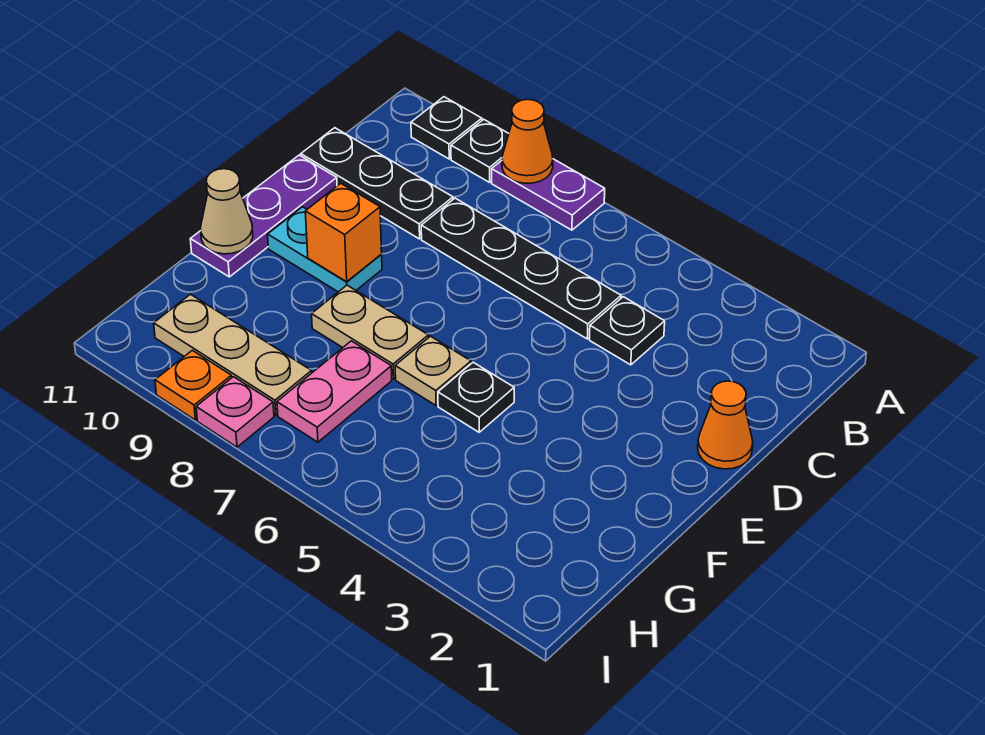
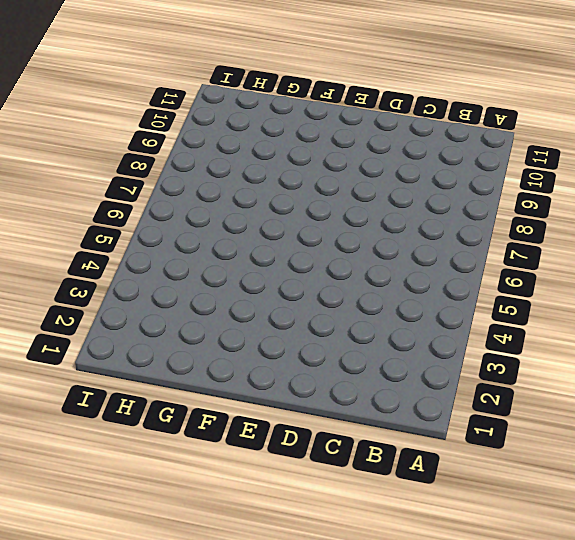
none -> purple plate A7:A8 level 1
none -> black plate A9 level 1
none -> black plate A10 level 1

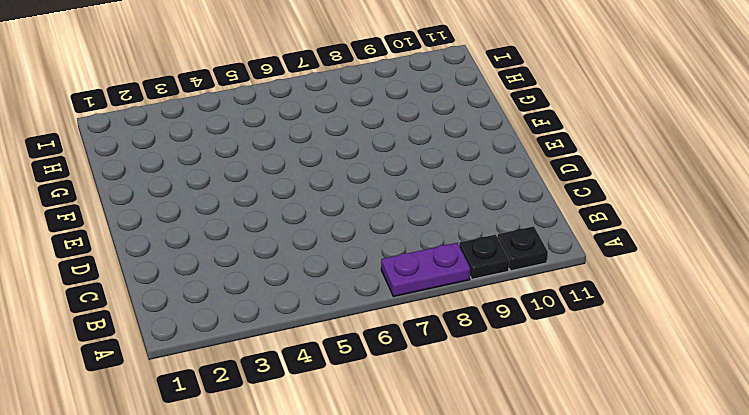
none -> black plate C4 level 1
none -> black plate C5:C8 level 1
none -> black plate C9:C11 level 1

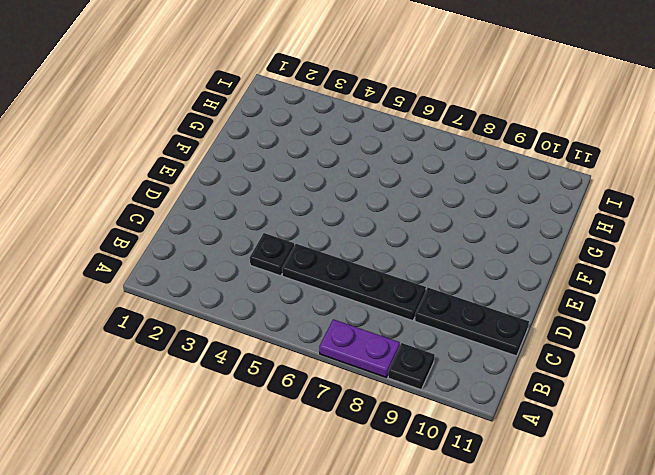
none -> black plate A10 level 1
none -> orange cone D1 level 1
none -> purple plate D11:F11 level 1

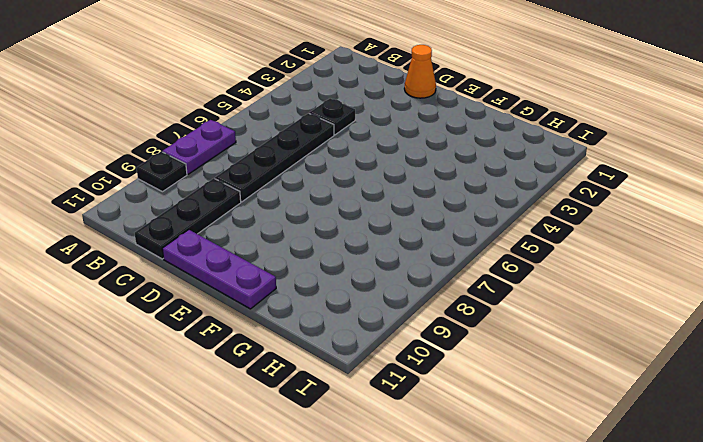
none -> black plate A10 level 1
none -> cyan plate E9:E10 level 1
none -> black plate F5 level 1

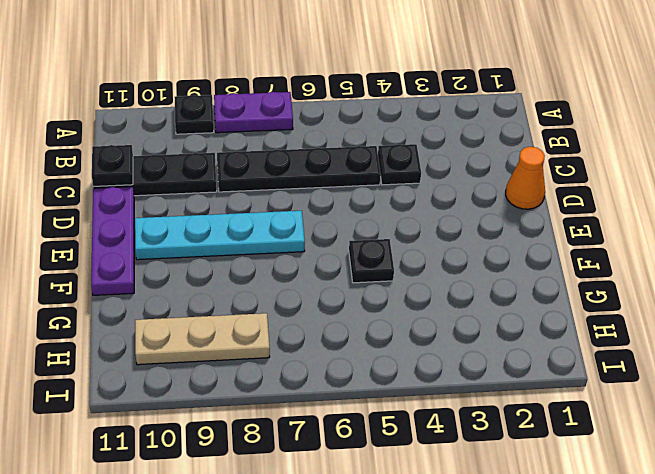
black plate C11 level 2 -> black plate A10 level 1
cyan plate E7:E10 level 1 -> cyan plate E9:E10 level 1
none -> tan plate F6 level 1
none -> tan plate F7:F8 level 1
none -> pink plate G7:H7 level 1

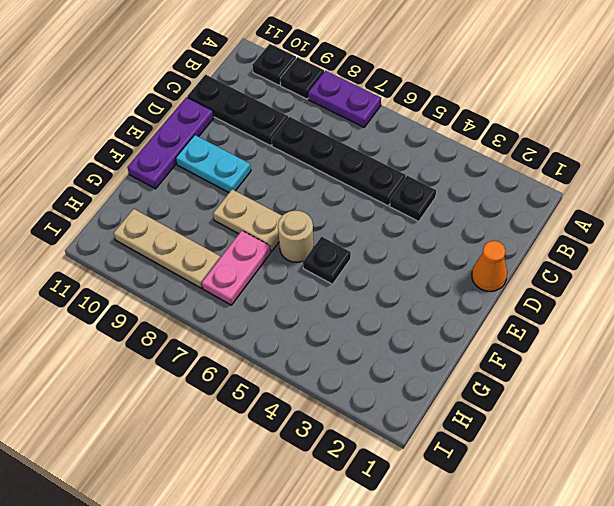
tan round brick F6 level 1 -> tan plate F6 level 1
none -> pink plate I8 level 1
none -> orange plate I9 level 1
none -> orange cone A8 level 2

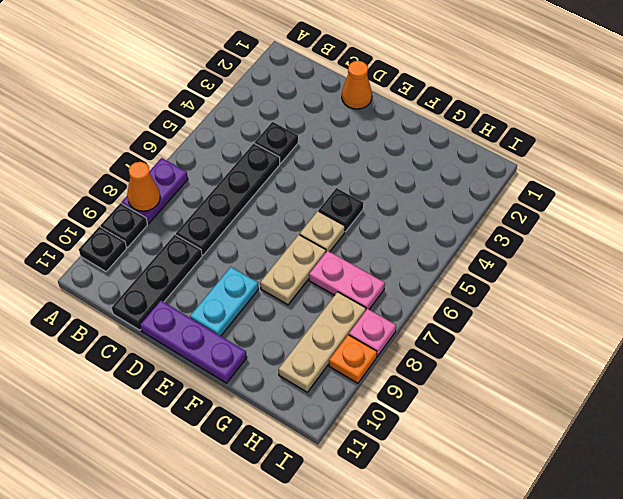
none -> orange brick E9 level 2
none -> tan cone F11 level 2

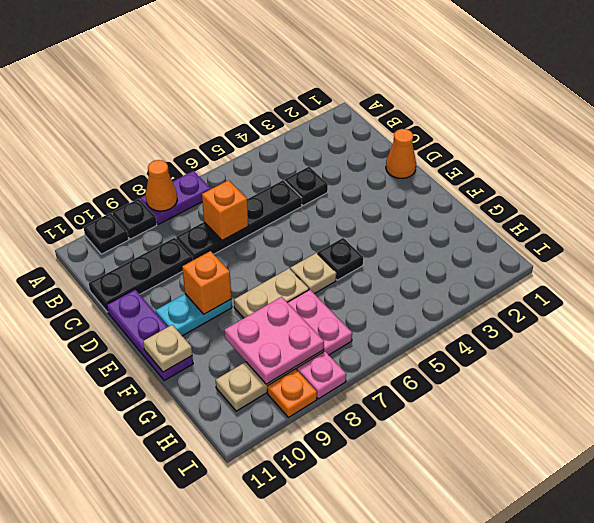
orange brick C7 level 2 -> none
tan plate F11 level 2 -> tan cone F11 level 2
pink plate G8:H9 level 2 -> none

